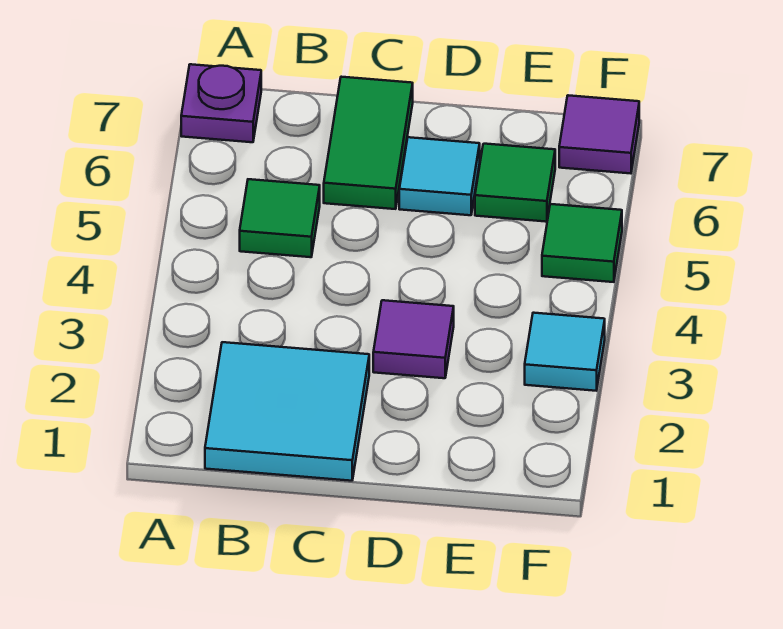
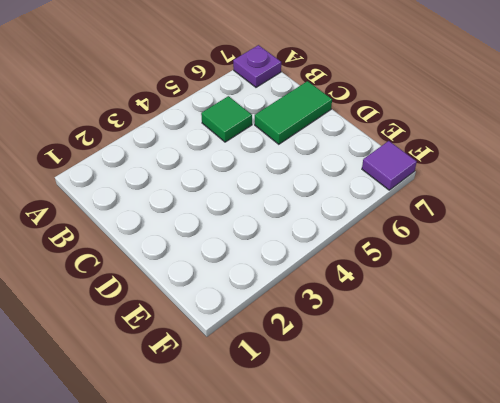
none -> cyan tile B1:C2 level 1
none -> purple tile D3 level 1

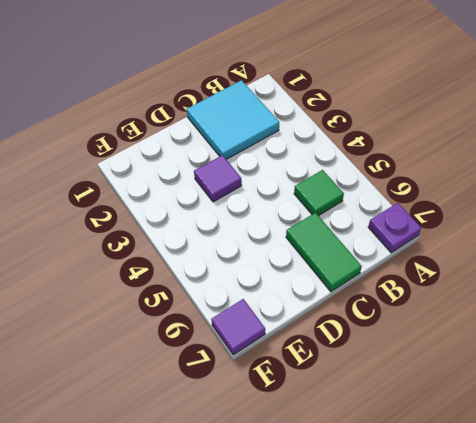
none -> cyan tile D6 level 1
none -> green tile E6 level 1

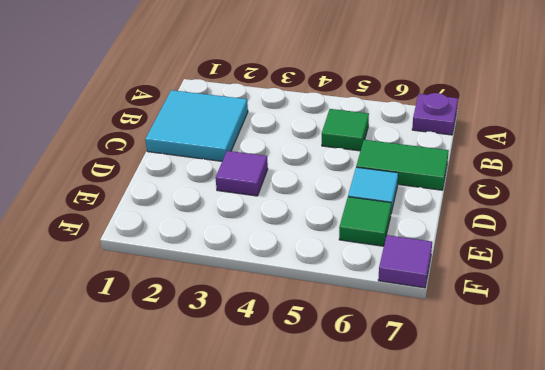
none -> cyan tile F3 level 1
none -> green tile F5 level 1

